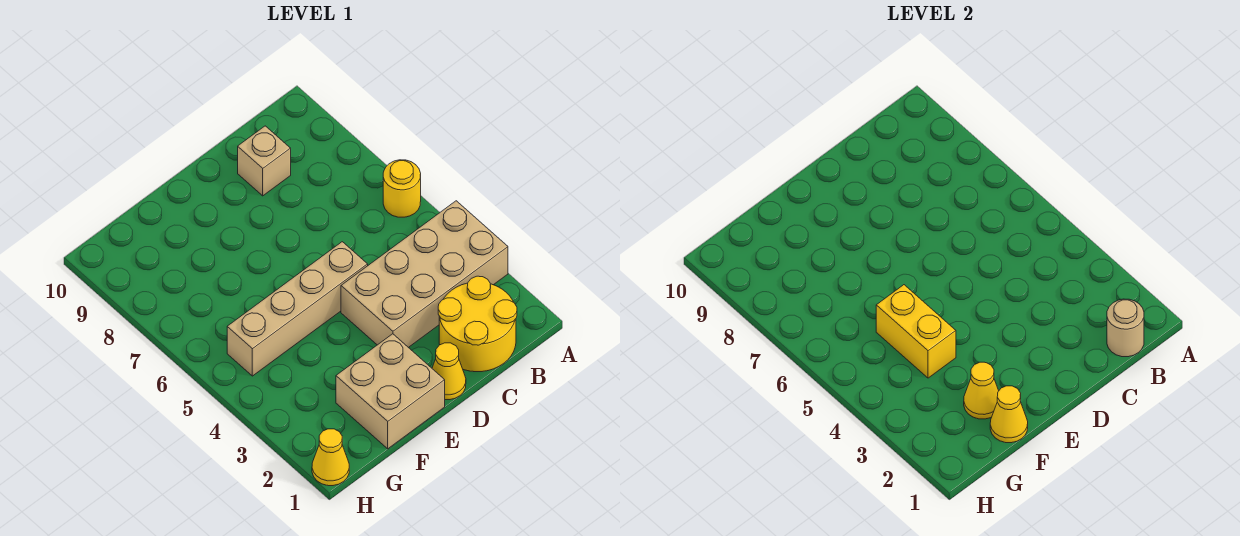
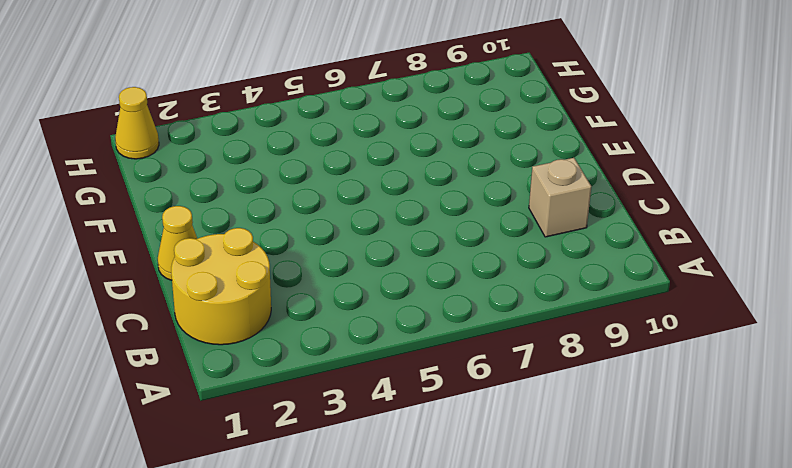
none -> tan brick A3:D4 level 1
none -> yellow round brick A6 level 1
none -> tan brick D5:G5 level 1

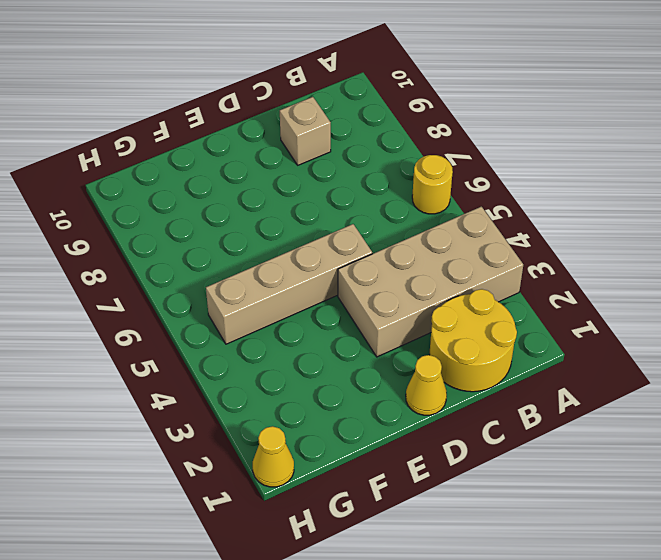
none -> tan brick E1:F2 level 1
none -> tan round brick B1 level 2
none -> yellow cone F1 level 2

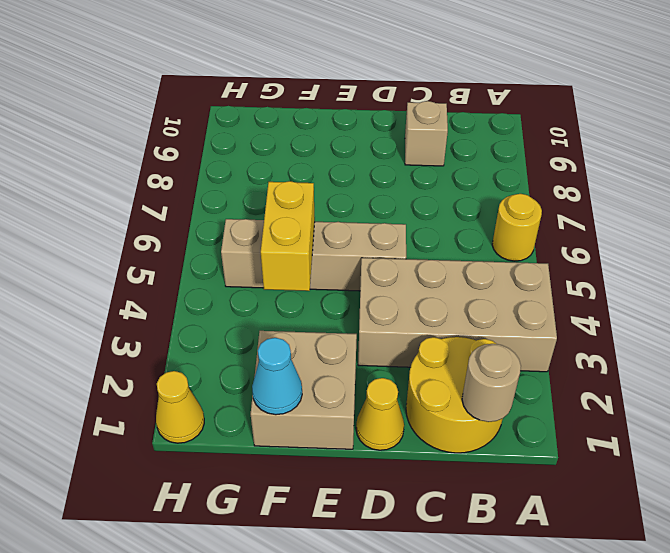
cyan cone F1 level 2 -> yellow cone F1 level 2
none -> yellow cone F2 level 2

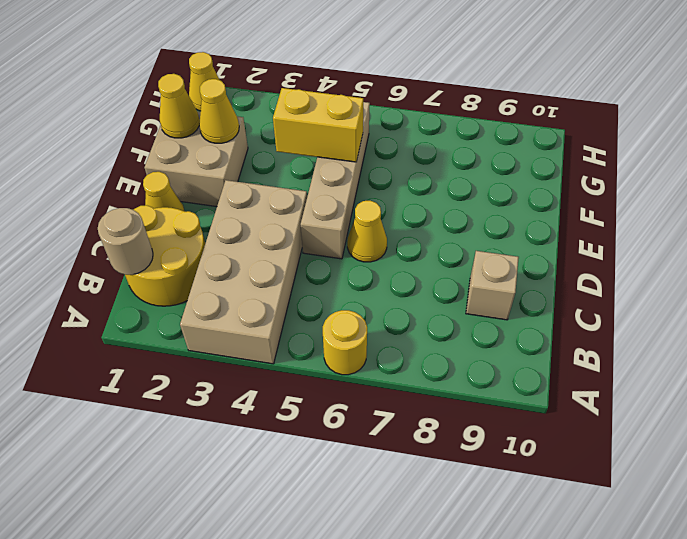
yellow cone D6 level 1 -> none

